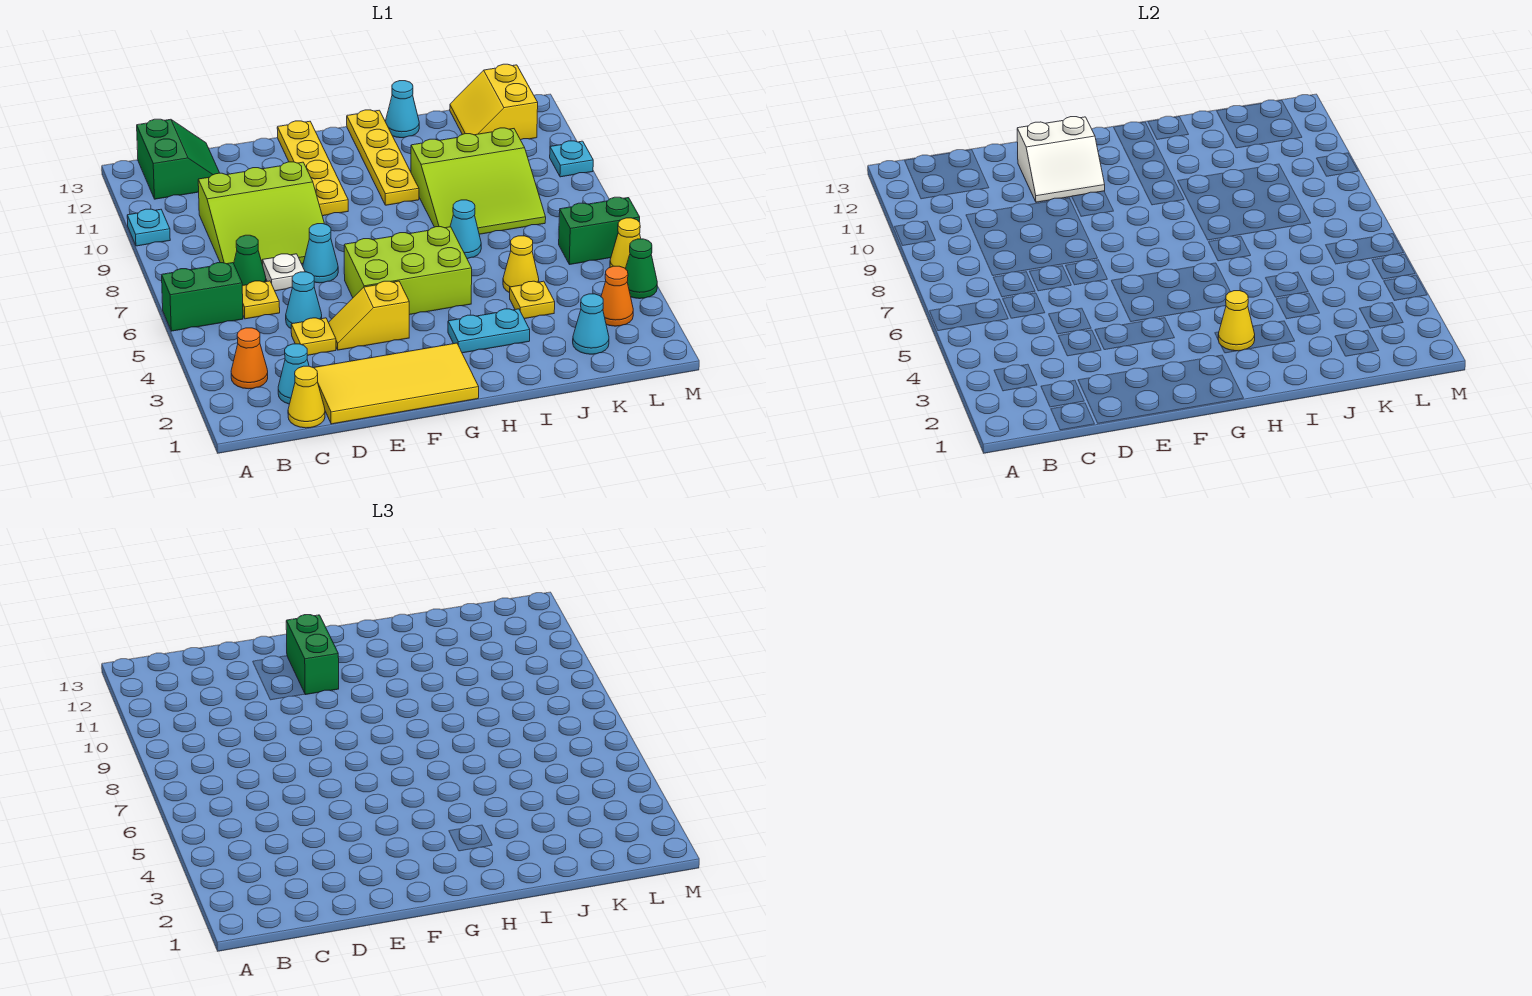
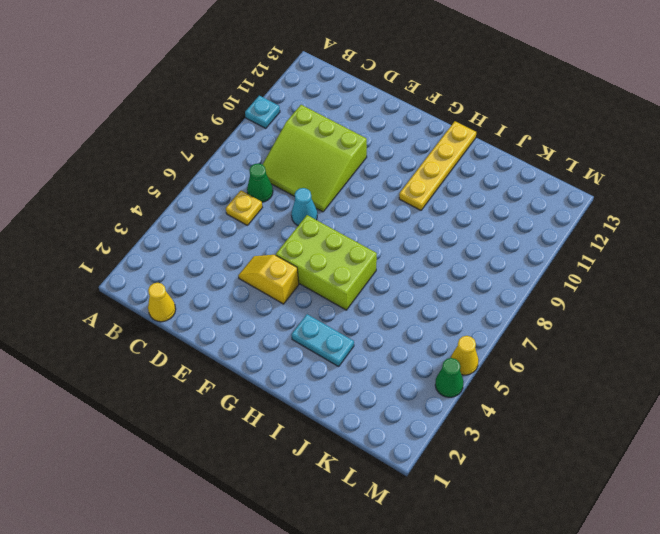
none -> green brick A6:B6 level 1
none -> orange cone B3 level 1
none -> green slope B12:C13 level 1 top B
none -> cyan cone C2 level 1

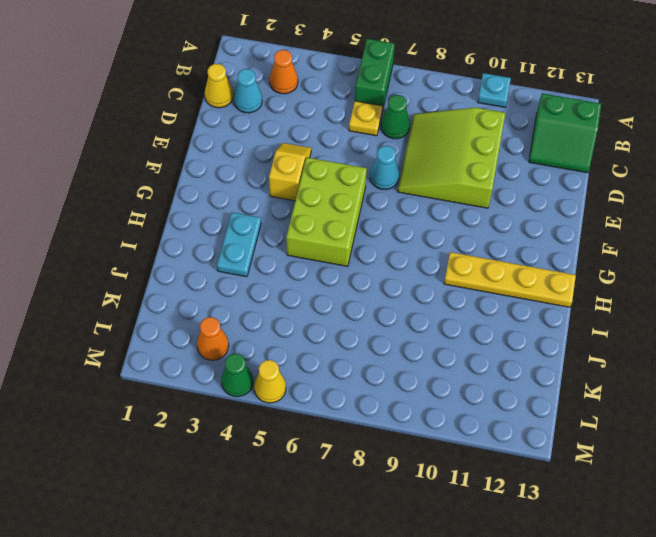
none -> yellow tile D1:G2 level 1
none -> yellow plate D4 level 1
none -> cyan cone D5 level 1
none -> white plate D7 level 1

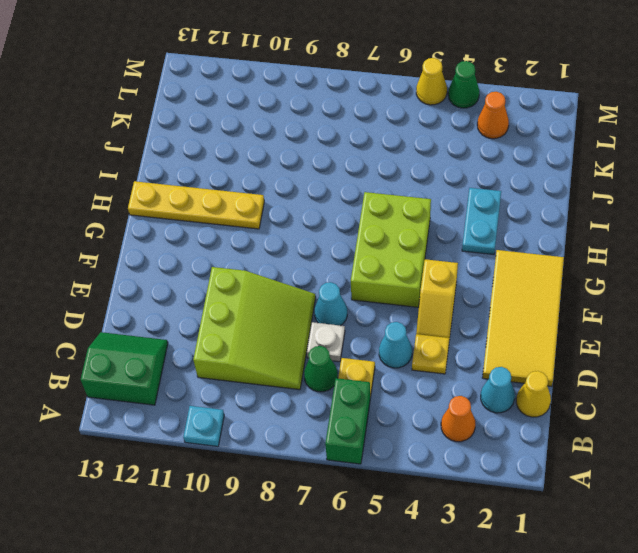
none -> yellow plate F10:F13 level 1
none -> cyan cone I7 level 1
none -> lime slope I8:K10 level 1 top 10
none -> cyan cone I13 level 1

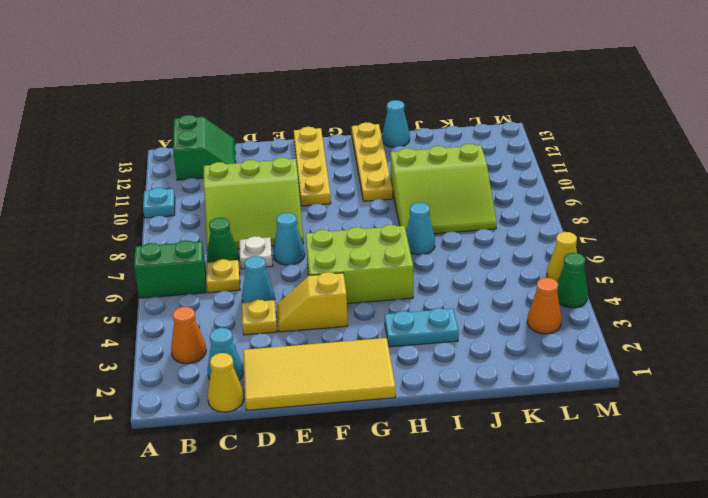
none -> yellow plate J4 level 1
none -> yellow cone J5 level 1
none -> cyan cone K2 level 1
none -> yellow slope K12:L13 level 1 top L

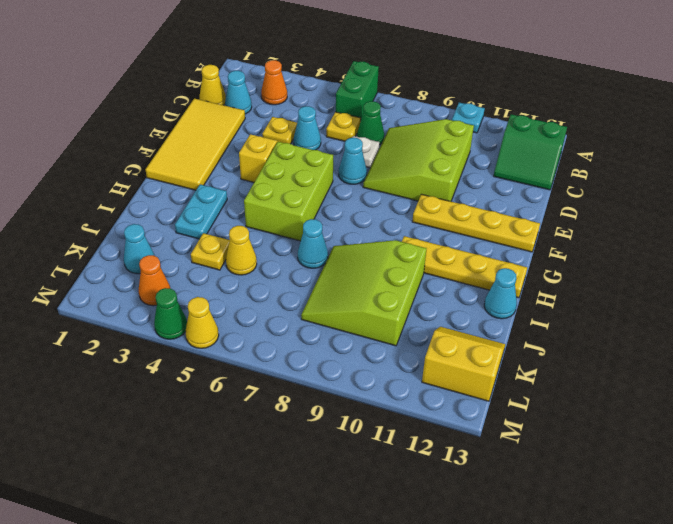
none -> green brick L6:M6 level 1
none -> cyan plate M10 level 1
none -> white slope E11:F12 level 2 top 12
none -> yellow cone H3 level 2

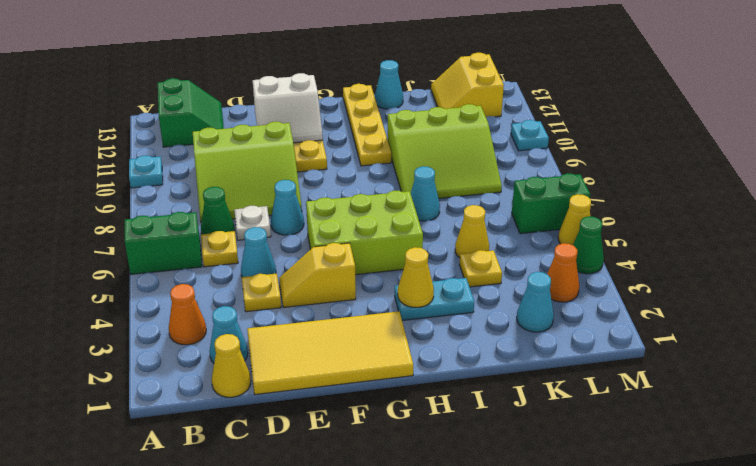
none -> green brick F11:F12 level 3

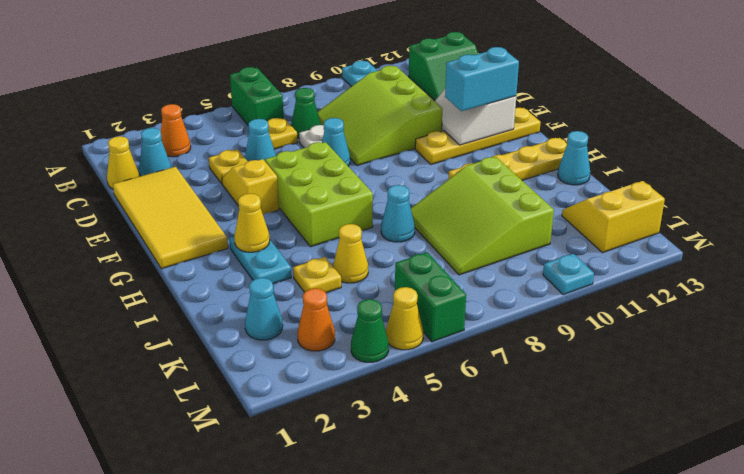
cyan brick F11:F12 level 3 -> green brick F11:F12 level 3

